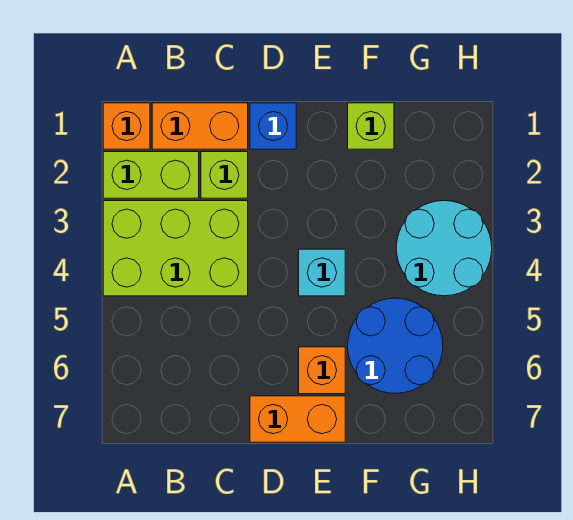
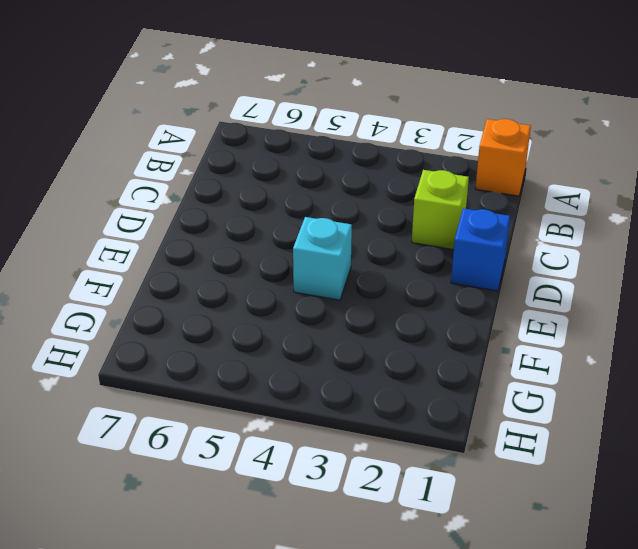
none -> lime brick A2:B2 level 1
none -> lime brick A3:C4 level 1
none -> orange brick B1:C1 level 1

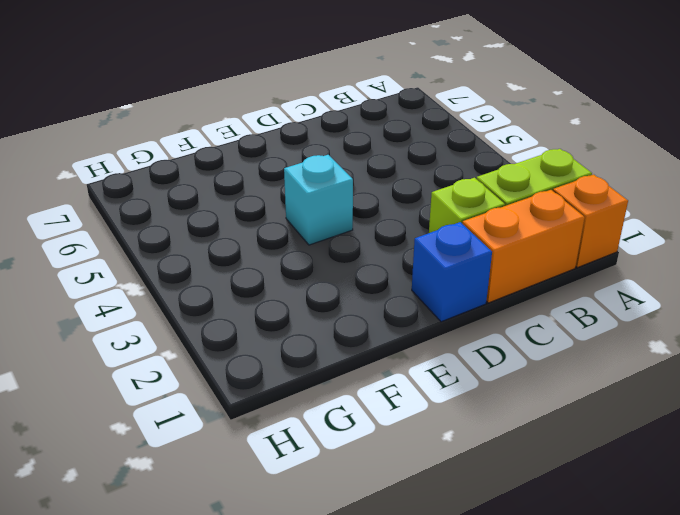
none -> lime brick A3:C4 level 1
none -> orange brick D7:E7 level 1
none -> orange brick E6 level 1

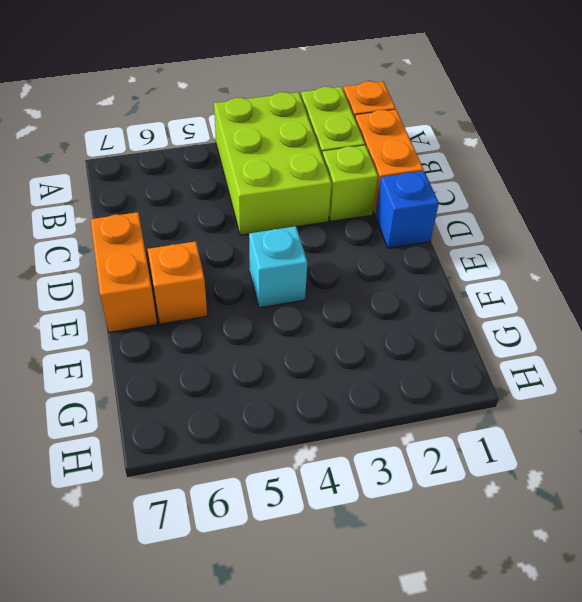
none -> lime brick F1 level 1
none -> blue round brick F5:G6 level 1
none -> cyan round brick G3:H4 level 1

